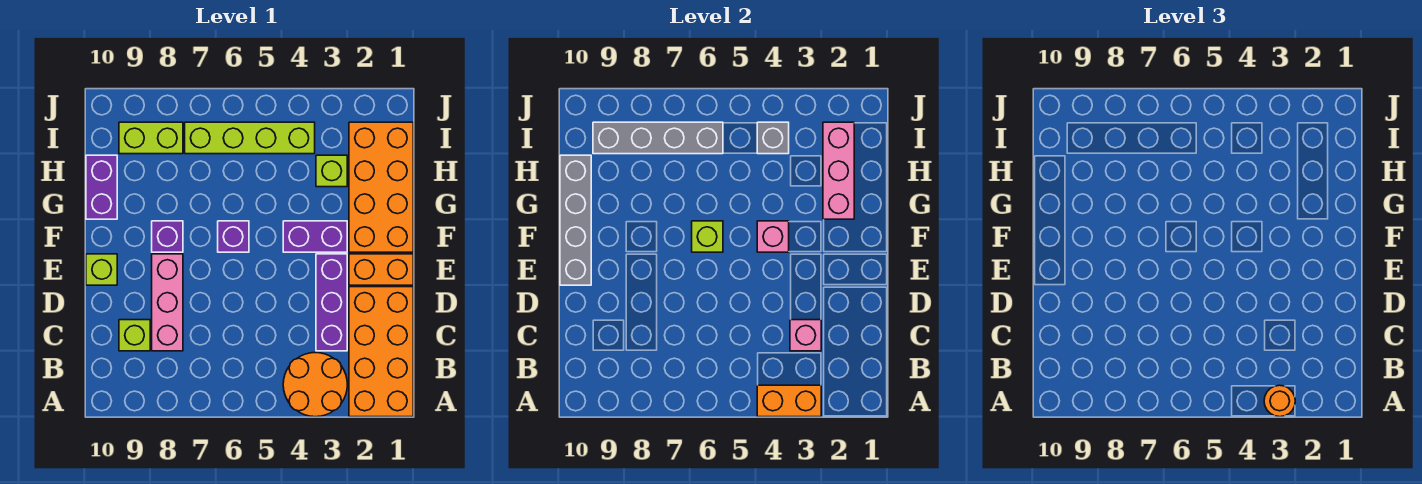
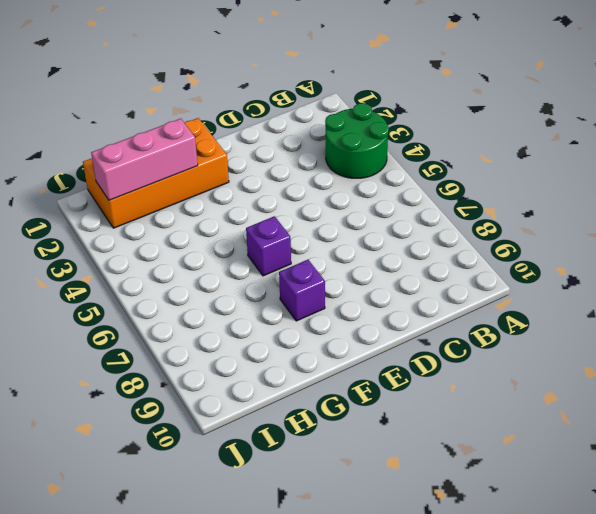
green round brick A3:B4 level 1 -> orange round brick A3:B4 level 1
none -> orange brick A1:D2 level 1
none -> purple brick C3:E3 level 1
none -> pink brick C8:E8 level 1

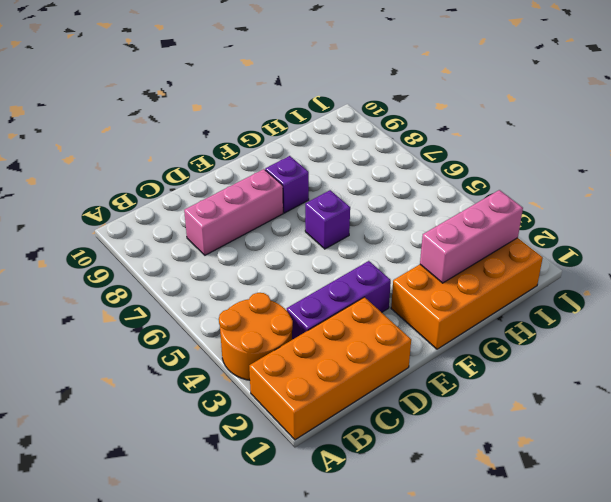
none -> lime brick C9 level 1
none -> orange brick E1:E2 level 1
none -> lime brick E10 level 1

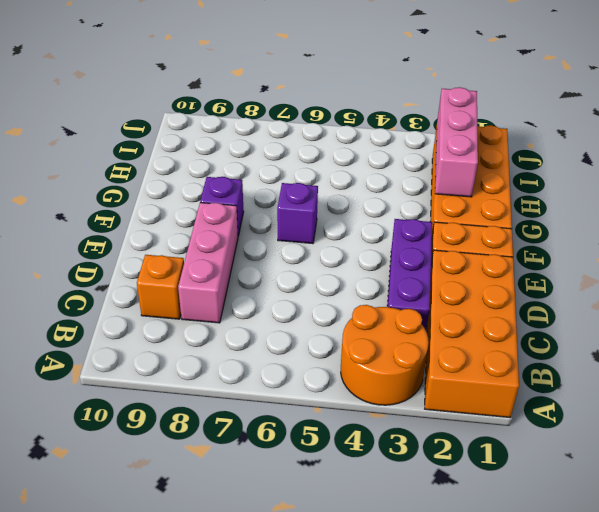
orange brick C9 level 1 -> lime brick C9 level 1
none -> lime brick E10 level 1
none -> purple brick F3:F4 level 1
none -> purple brick G10:H10 level 1

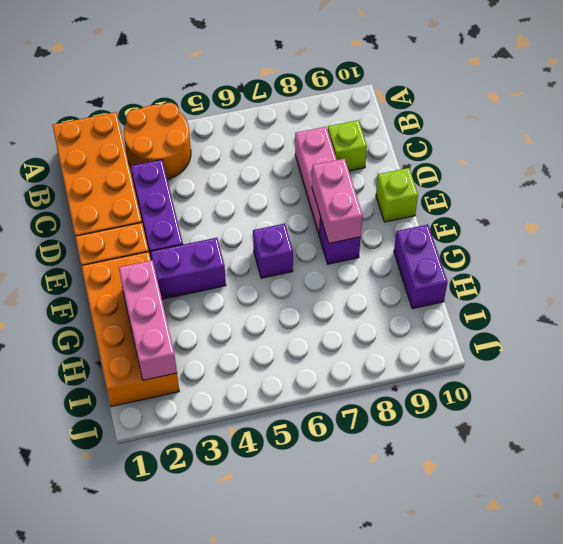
pink brick E8:F8 level 2 -> none
none -> lime brick H3 level 1
none -> lime brick I4:I7 level 1
none -> lime brick I8:I9 level 1

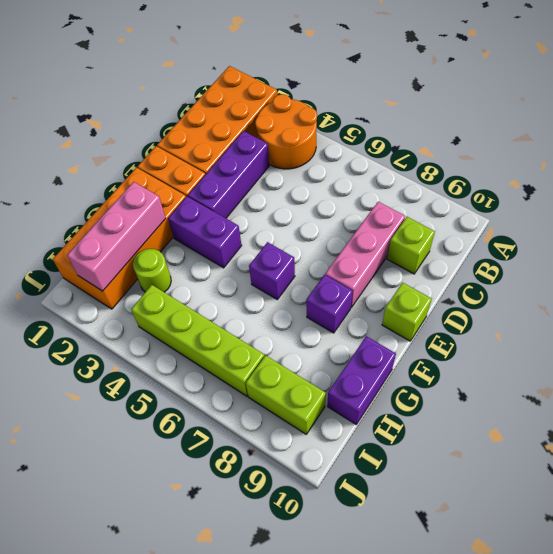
lime round brick H3 level 1 -> lime brick H3 level 1
none -> orange brick A3:A4 level 2
none -> pink brick C3 level 2
none -> grey brick E10:H10 level 2

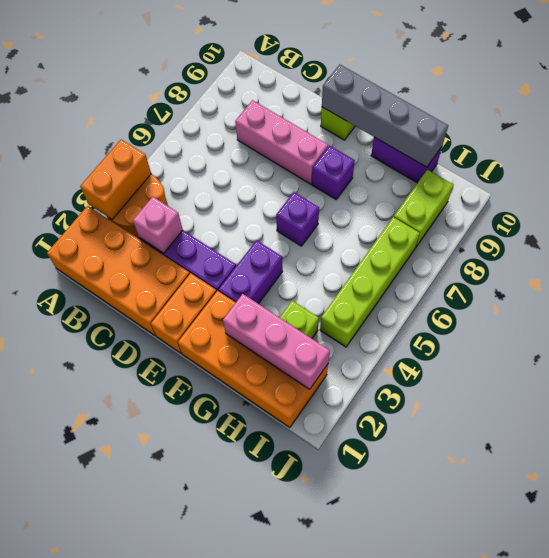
none -> lime brick C9 level 1
none -> pink brick F4 level 2
none -> lime brick F6 level 2

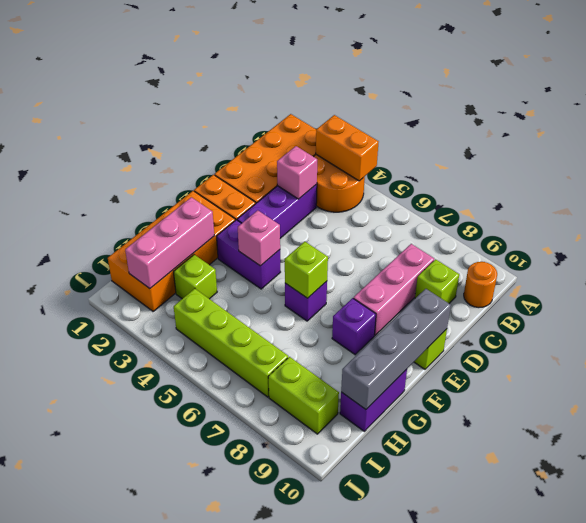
orange round brick B10 level 1 -> orange round brick A3 level 3
none -> grey brick I4 level 2
none -> grey brick I6:I9 level 2

